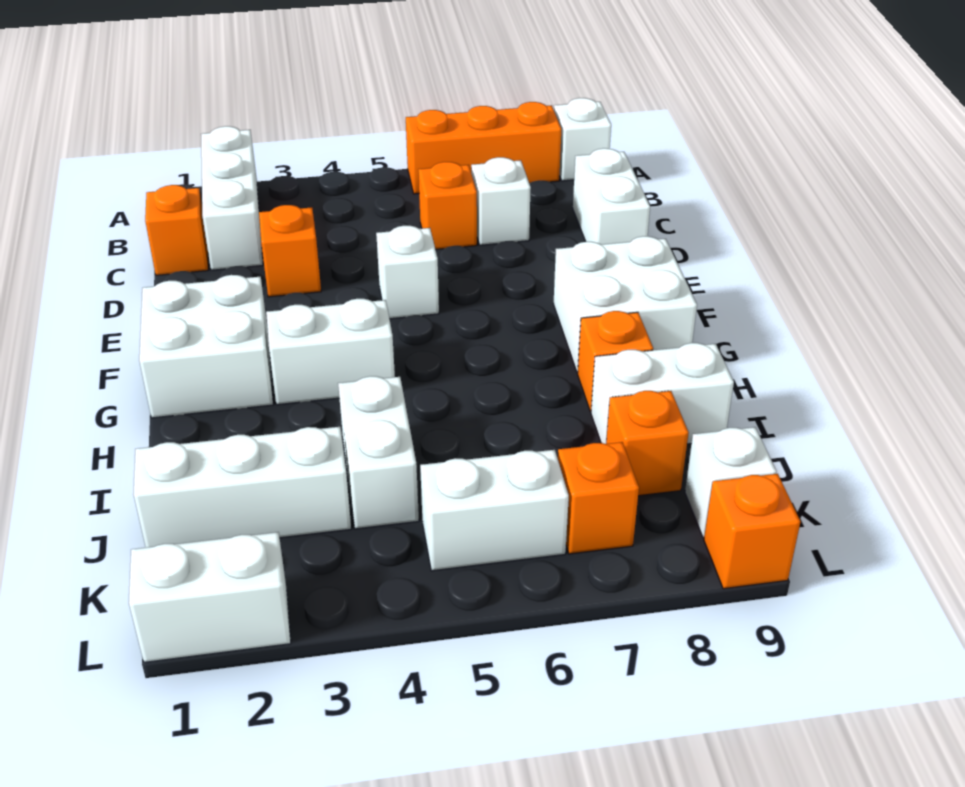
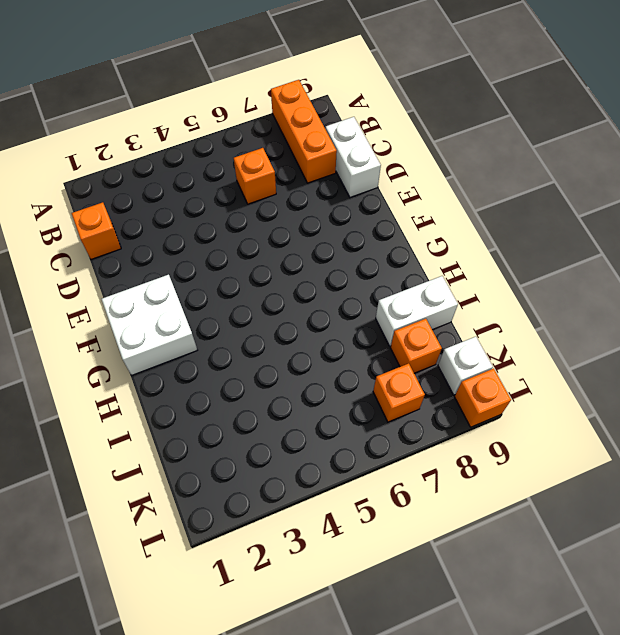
orange brick A8:C8 level 1 -> orange brick A6:A8 level 1
none -> white brick A2:C2 level 1
none -> white brick A9 level 1
none -> white brick C7 level 1

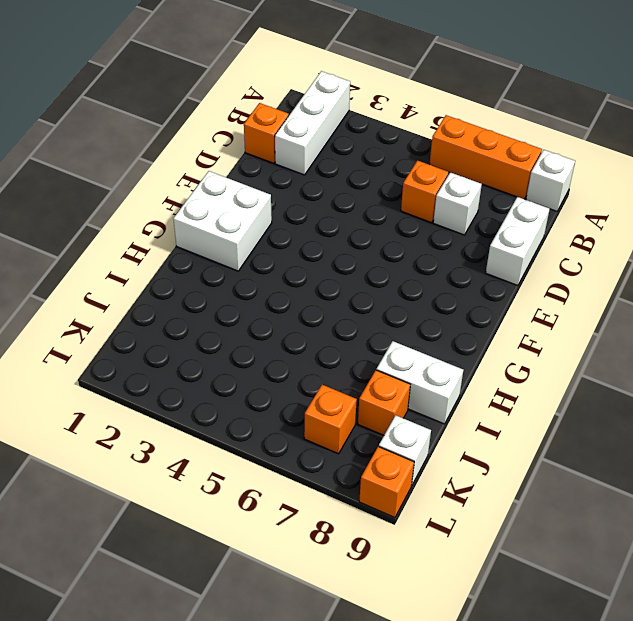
none -> orange brick D3 level 1
none -> white brick E5 level 1
none -> white brick F8:G9 level 1

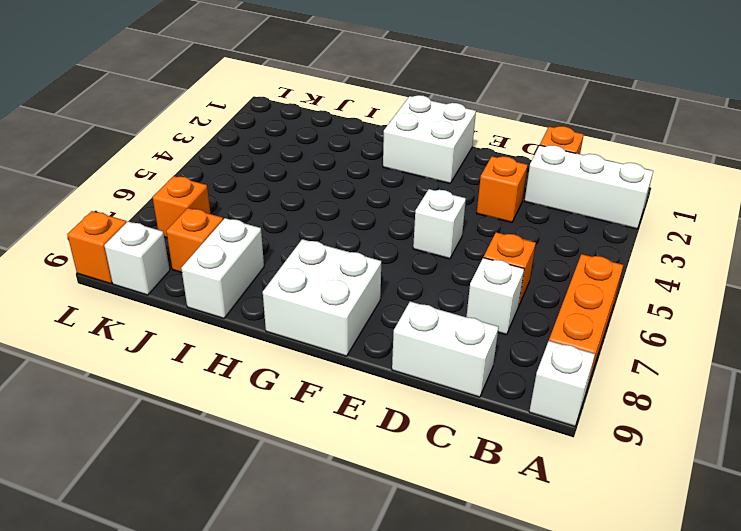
none -> white brick G3:G4 level 1
none -> orange brick H8 level 1
none -> white brick I4:J4 level 1

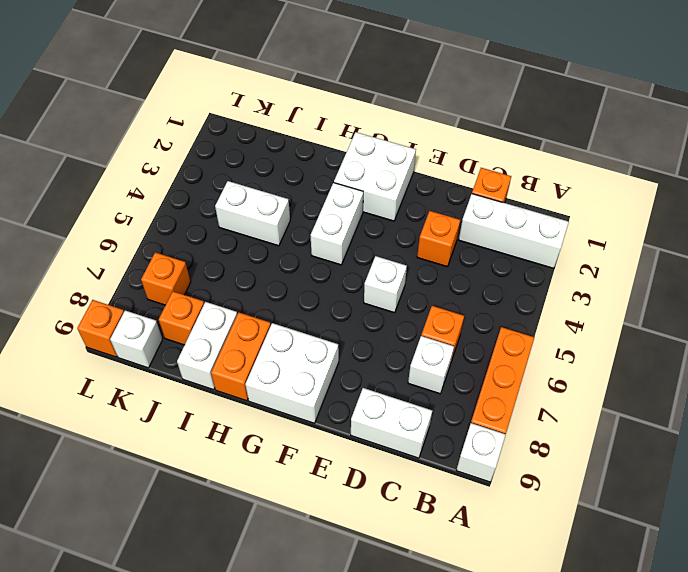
orange brick H8:H9 level 1 -> orange brick H8 level 1
none -> white brick J1:J3 level 1
none -> white brick K5:K6 level 1
none -> white brick L1:L2 level 1

